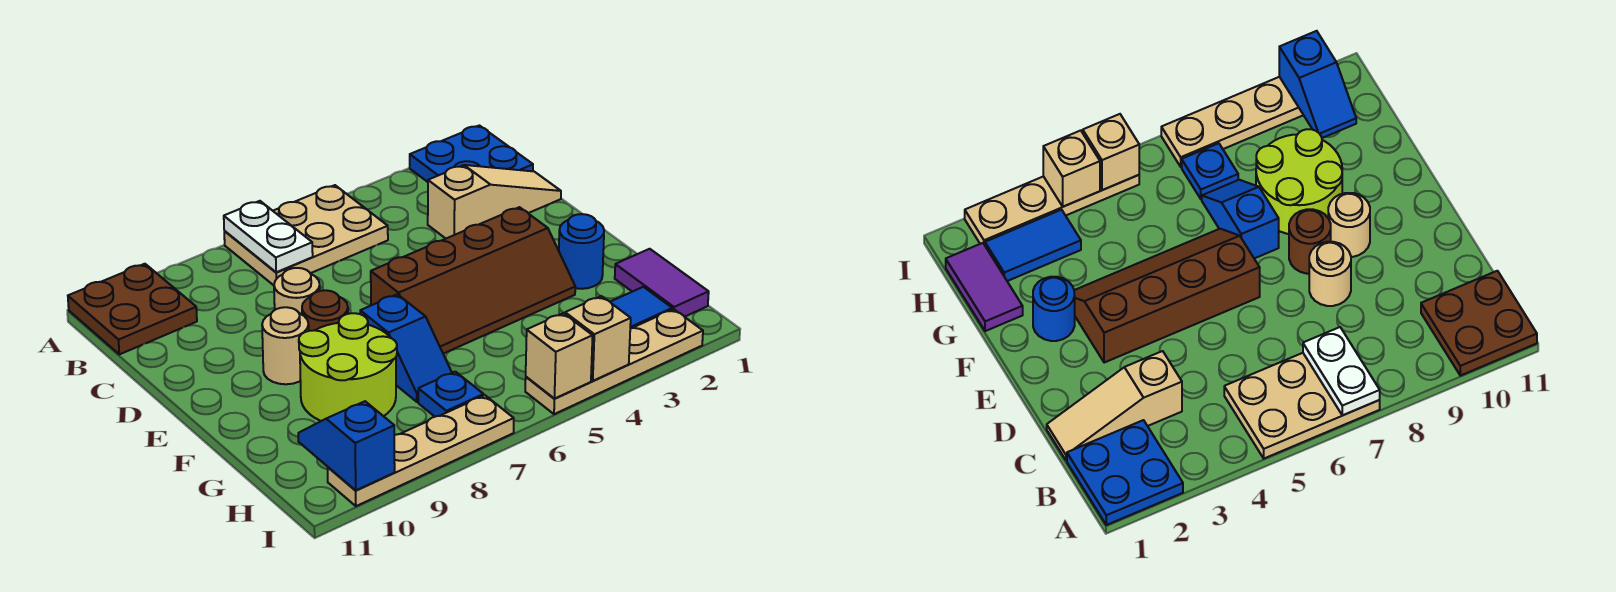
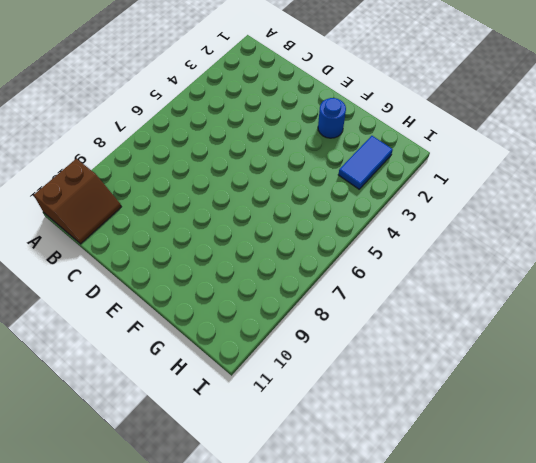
brown slope A10:B11 level 1 top A -> brown plate A10:B11 level 1
none -> blue plate A1:B2 level 1
none -> tan plate A5:B7 level 1
none -> tan slope C1:C3 level 1 top 3

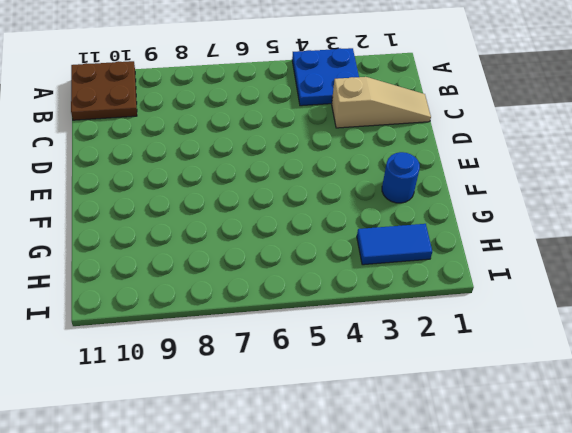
blue plate A3:B4 level 1 -> blue plate A1:B2 level 1
none -> tan plate A5:B7 level 1
none -> tan round brick D8 level 1
none -> brown slope E3:F6 level 1 top E

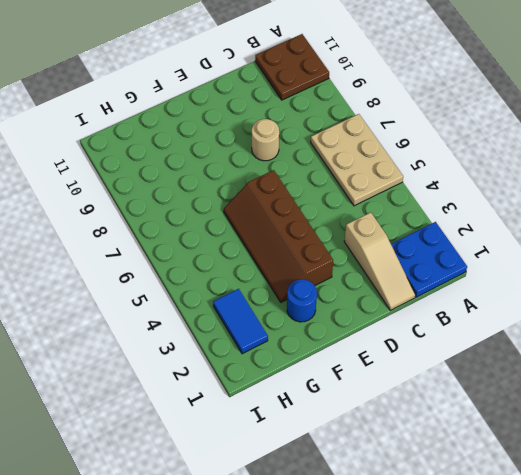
none -> brown round brick E8 level 1
none -> tan round brick E9 level 1
none -> blue slope F7:G7 level 1 top F

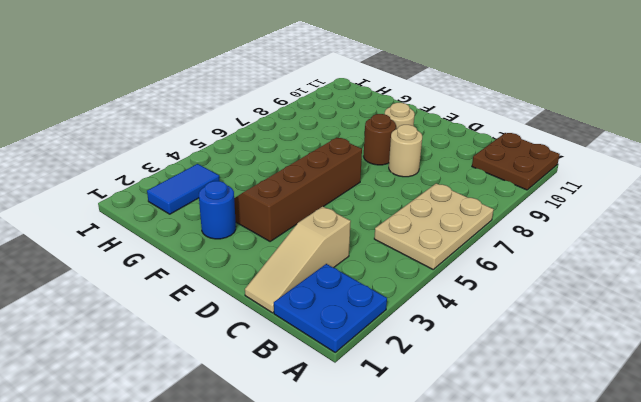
none -> blue slope F7:G7 level 1 top F
none -> lime round brick F8:G9 level 1
none -> purple tile G1:H1 level 1

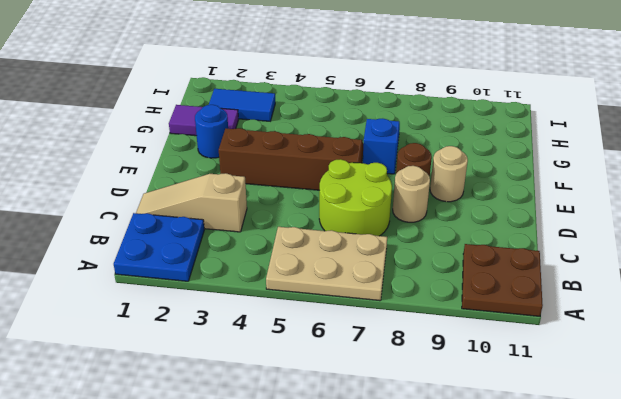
lime round brick C6:D7 level 1 -> lime round brick F8:G9 level 1
purple tile G1:G2 level 1 -> purple tile G1:H1 level 1
none -> blue plate H7 level 1
none -> tan plate I2:I5 level 1
none -> tan plate I7:I10 level 1

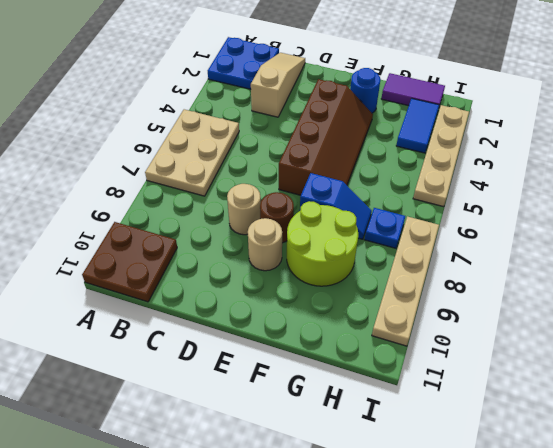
none -> white plate A7:B7 level 2
none -> blue slope H10:I10 level 2 top I
none -> tan brick I4 level 2

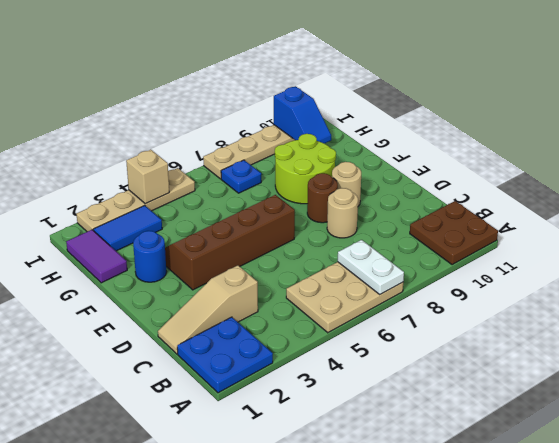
none -> blue slope F7:G7 level 1 top F
none -> tan brick I5 level 2

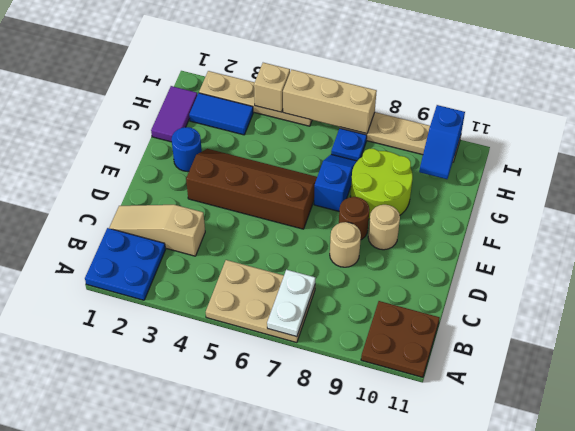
tan brick I5:I7 level 2 -> tan brick I5 level 2

